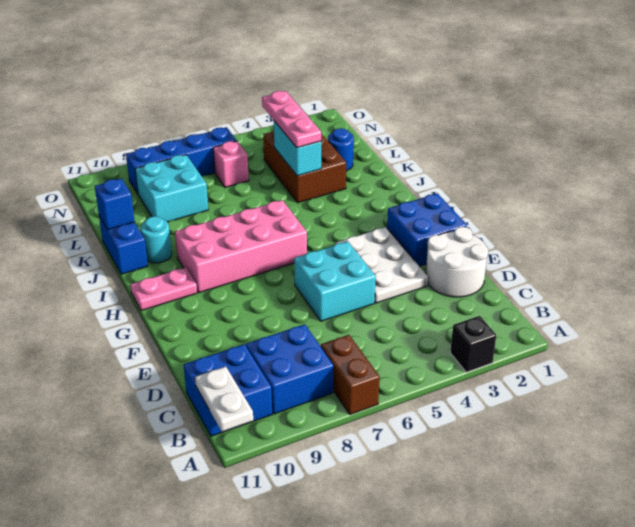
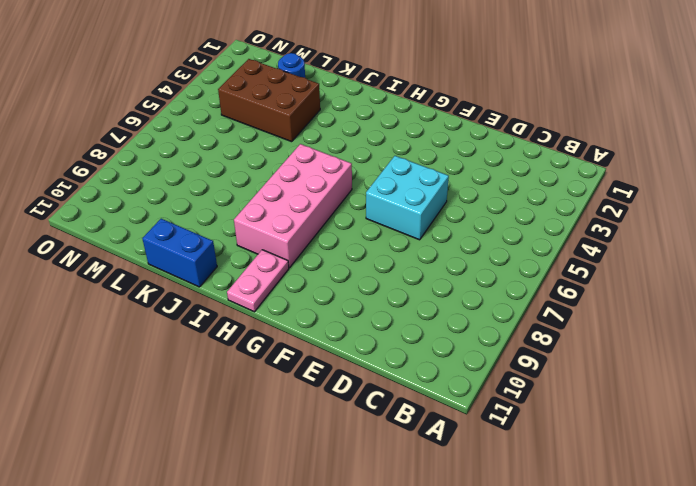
none -> black brick A3 level 1
none -> brown brick A7:B7 level 1
none -> blue brick B8:C9 level 1

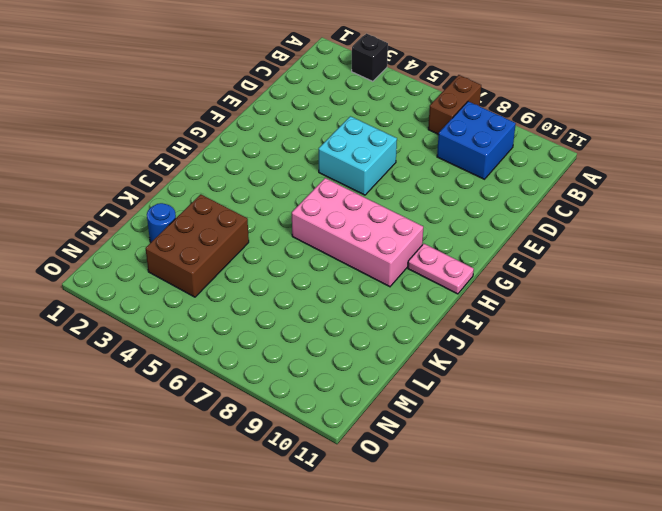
none -> blue brick B10:C11 level 1
none -> white round brick D1:E2 level 1
none -> white plate E3:G4 level 1

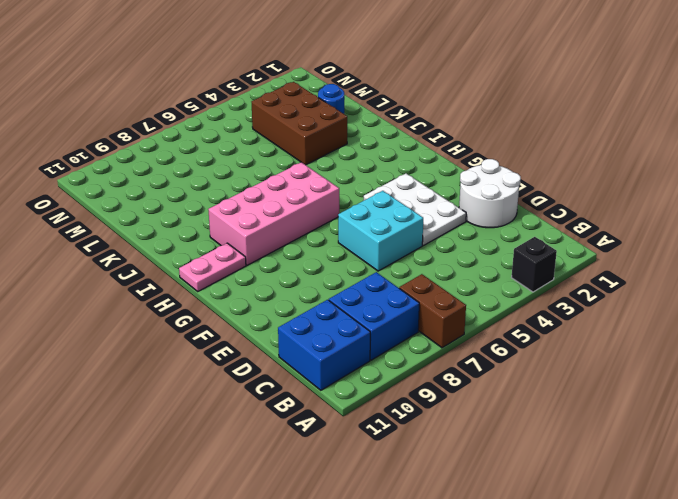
none -> blue brick F1:G2 level 1
none -> cyan round brick J10 level 1
none -> blue brick J11:K11 level 1

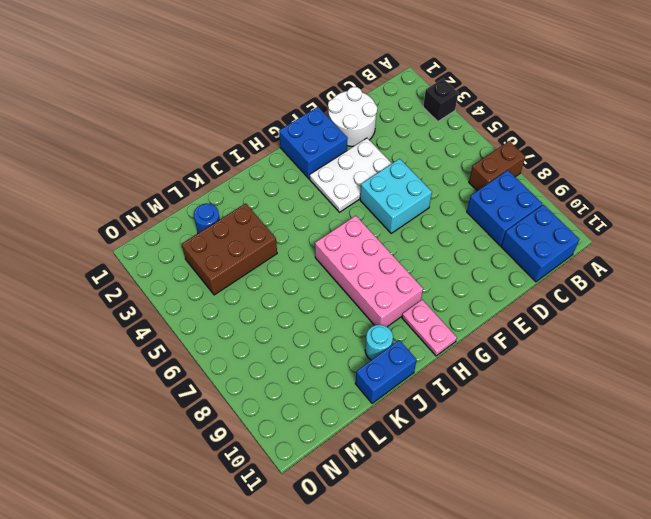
none -> cyan brick L8:M9 level 1
none -> pink brick M6 level 1
none -> blue brick N6:N9 level 1

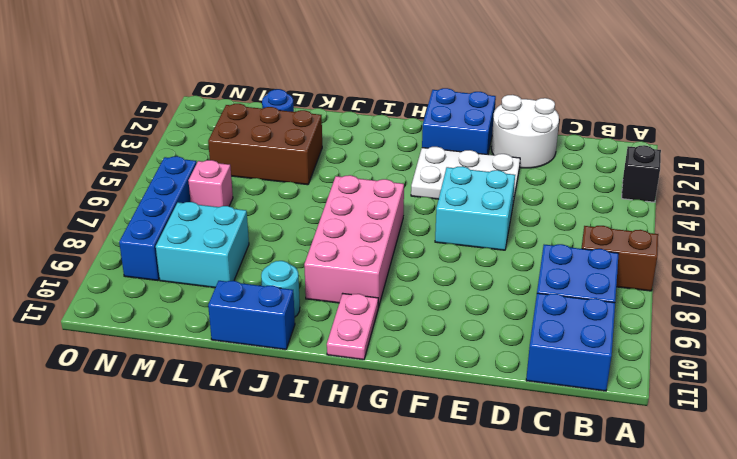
none -> white plate A11:B11 level 2
none -> cyan brick K4:L4 level 2
none -> blue brick K11 level 2

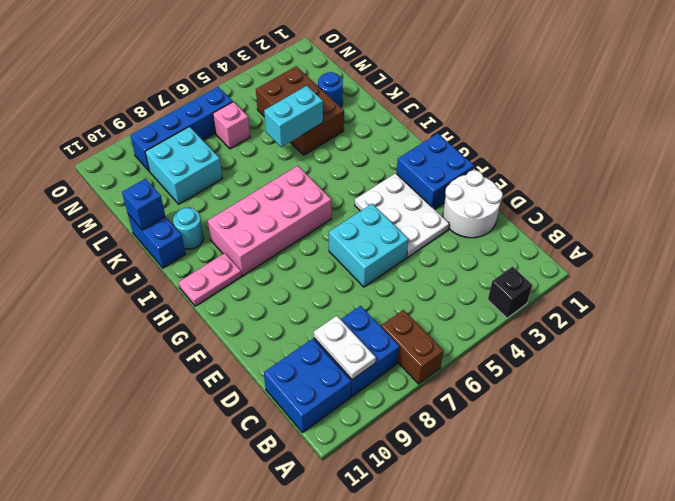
white plate B9:C9 level 2 -> white plate A11:B11 level 2
cyan brick K4:K5 level 2 -> cyan brick K4:L4 level 2
none -> pink plate K4:M4 level 3

